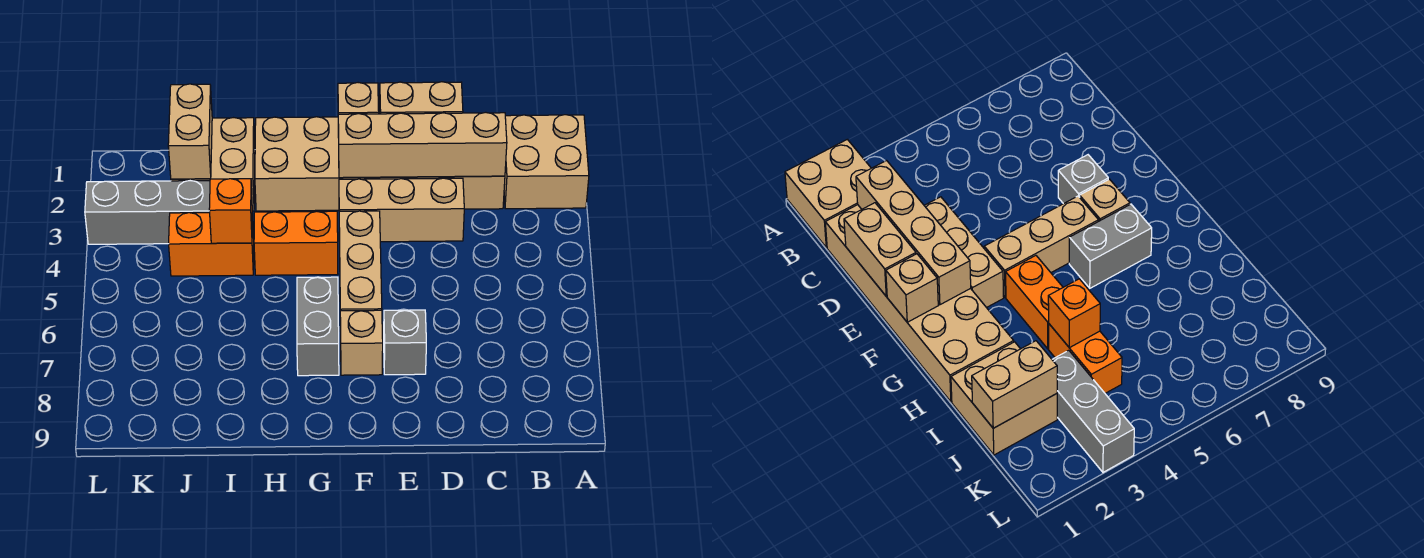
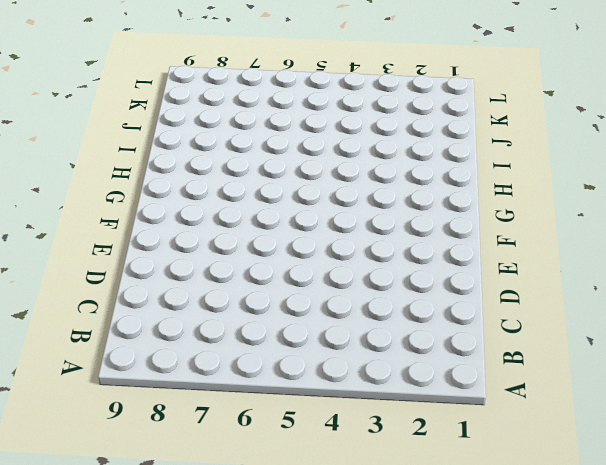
none -> tan brick A1:B2 level 1
none -> tan brick C1:H2 level 1
none -> tan brick D3:F3 level 1

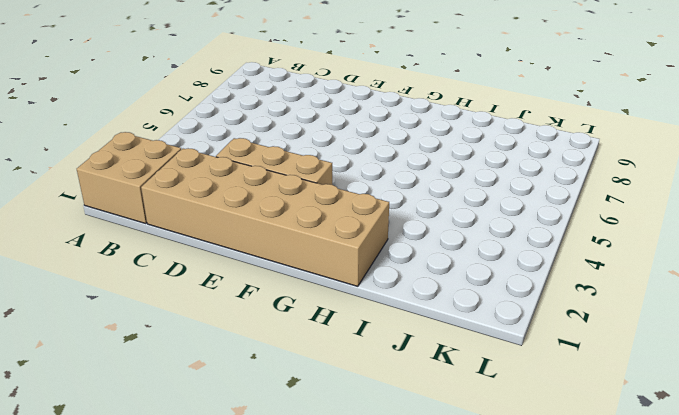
none -> grey brick E7 level 1
none -> tan brick F4:F6 level 1
none -> tan brick F7 level 1

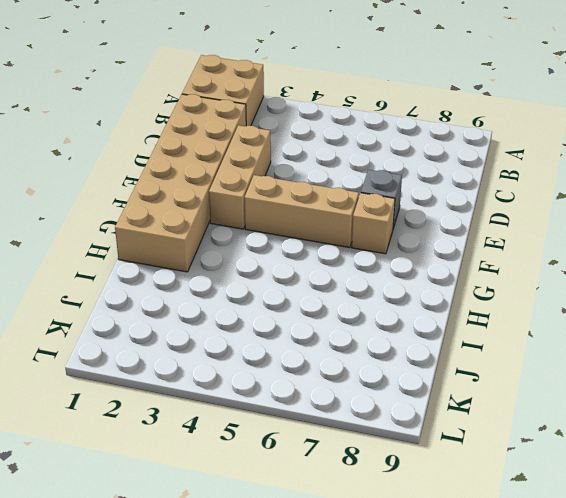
none -> orange brick G4:H4 level 1
none -> grey brick G6:G7 level 1
none -> tan brick I1:J2 level 1

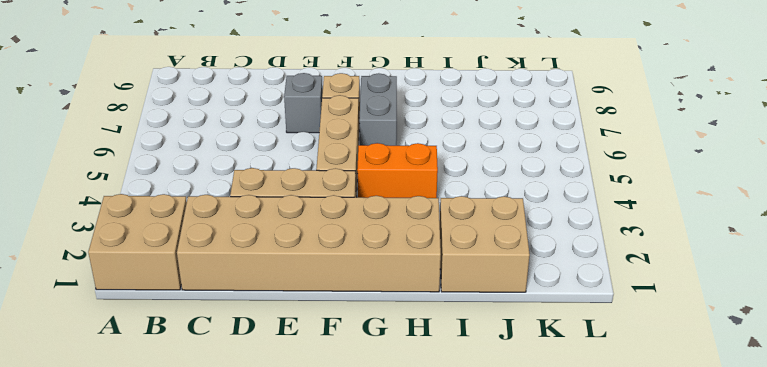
none -> orange brick I4:J4 level 1
none -> grey brick J3:L3 level 1
none -> tan brick C2:F2 level 2

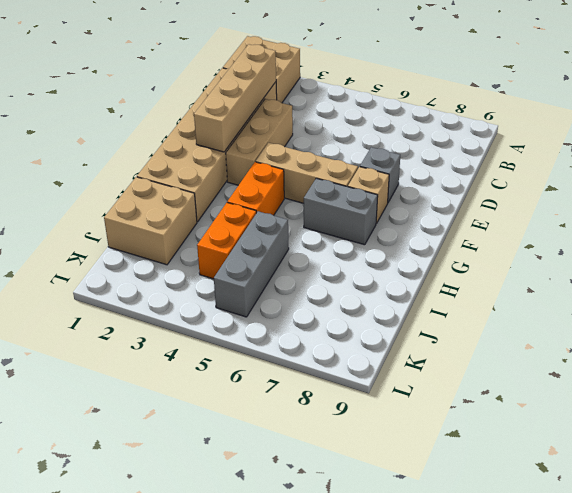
grey brick I5:K5 level 1 -> grey brick J3:L3 level 1
none -> tan brick D1:E1 level 2
none -> tan brick F1 level 2
none -> orange brick I4 level 2

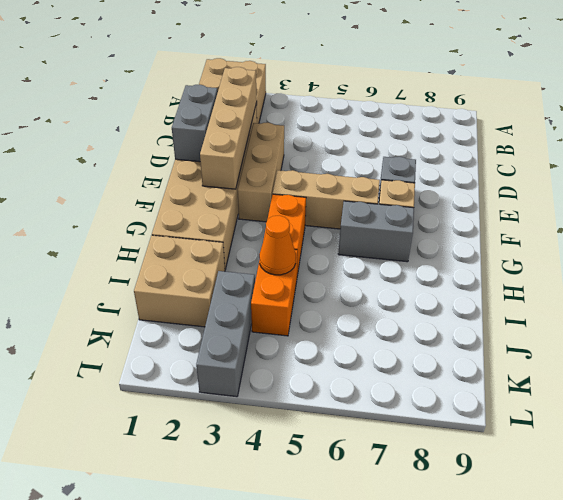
grey brick D1:E1 level 2 -> tan brick D1:E1 level 2
orange cone I4 level 2 -> orange brick I4 level 2
none -> tan brick F1 level 2
none -> tan brick J1:J2 level 2

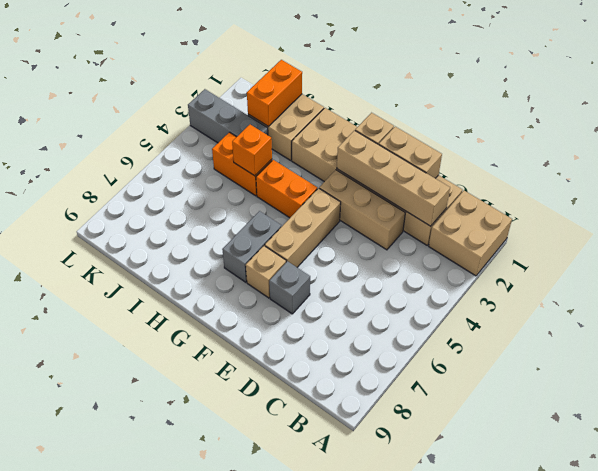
orange brick J1:J2 level 2 -> tan brick J1:J2 level 2

